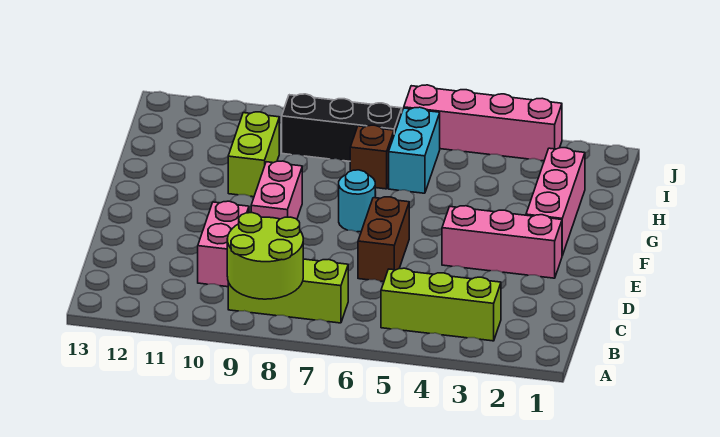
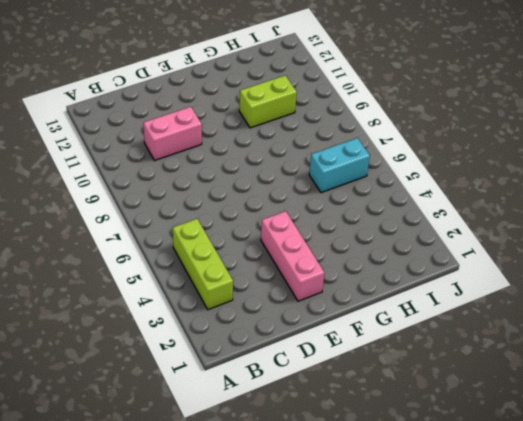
none -> lime brick B7:B9 level 1
none -> brown brick D6:E6 level 1
none -> pink brick E9:F9 level 1

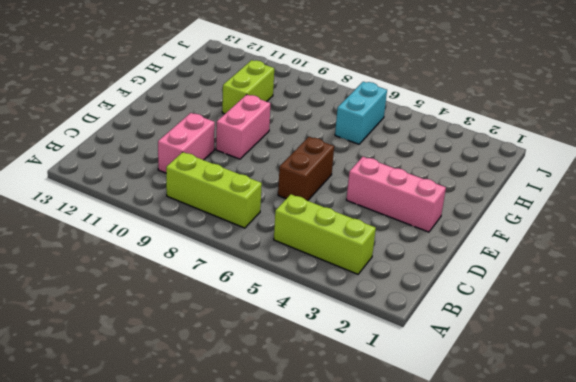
none -> pink brick F2:H2 level 1
none -> cyan round brick F7 level 1
none -> brown brick H7 level 1

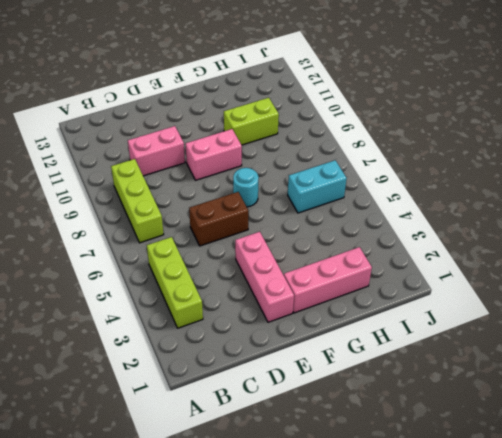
none -> brown brick H7 level 1
none -> black brick I7:I9 level 1
none -> pink brick J3:J6 level 1

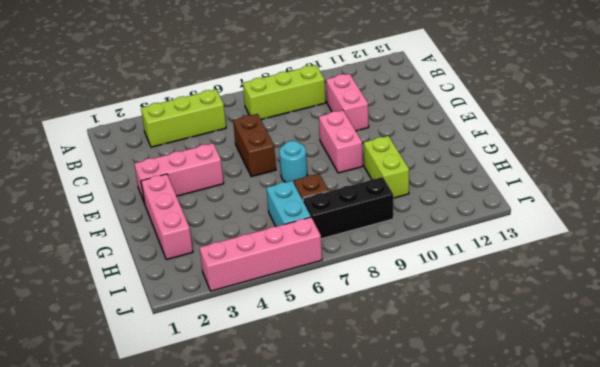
none -> lime round brick A8:B9 level 2

